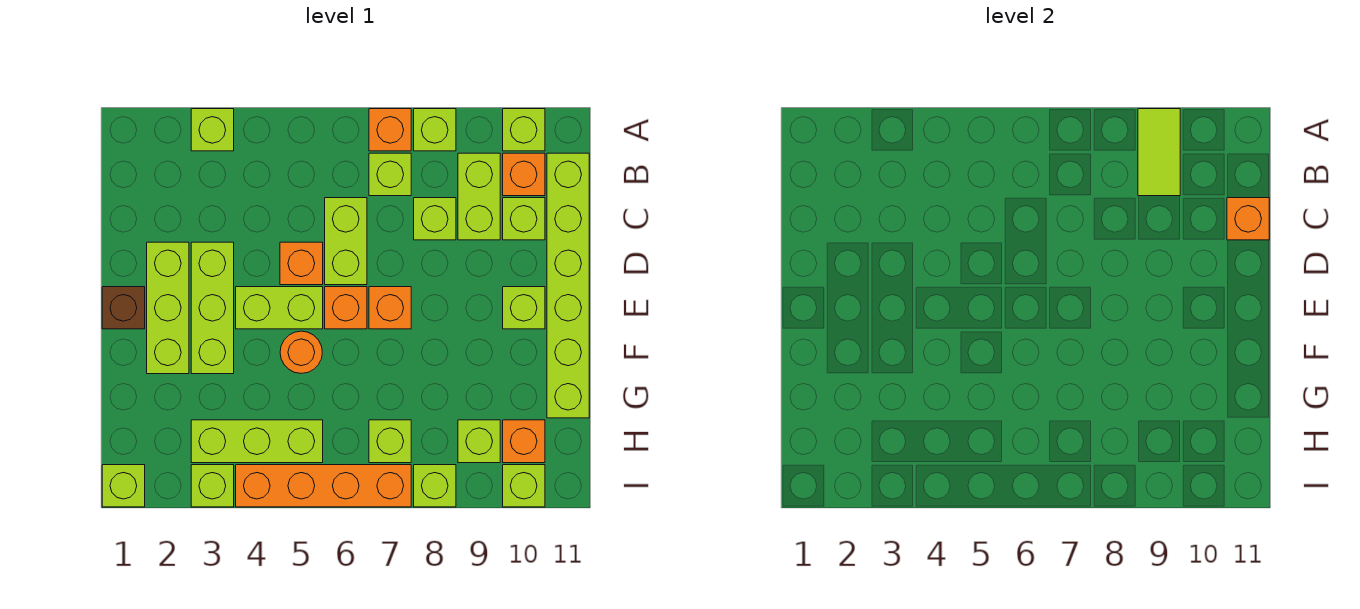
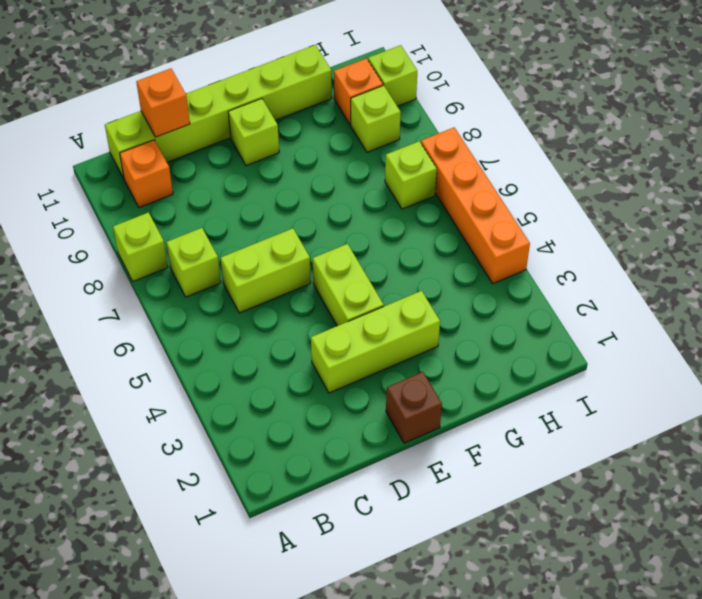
none -> lime brick A3 level 1
none -> orange brick A7 level 1
none -> lime brick A10 level 1
none -> lime brick B9:C9 level 1

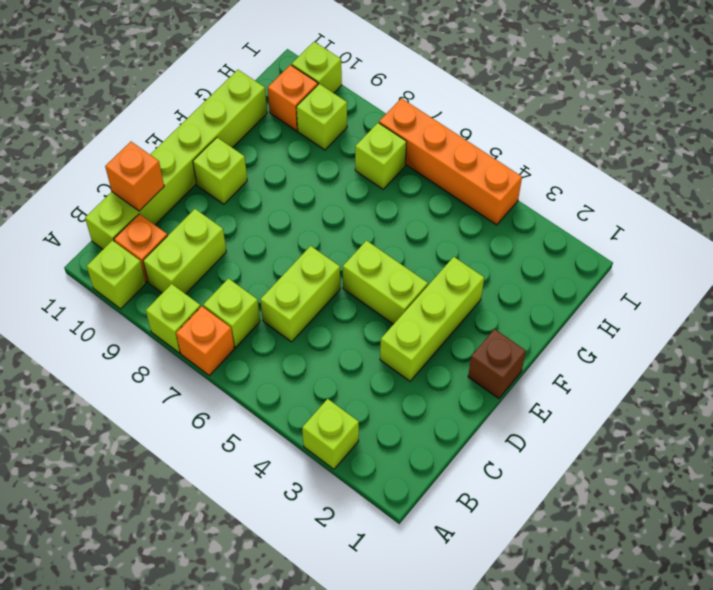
none -> lime brick C8 level 1
none -> lime brick C10 level 1
none -> lime brick D2:F2 level 1
none -> orange brick D5 level 1

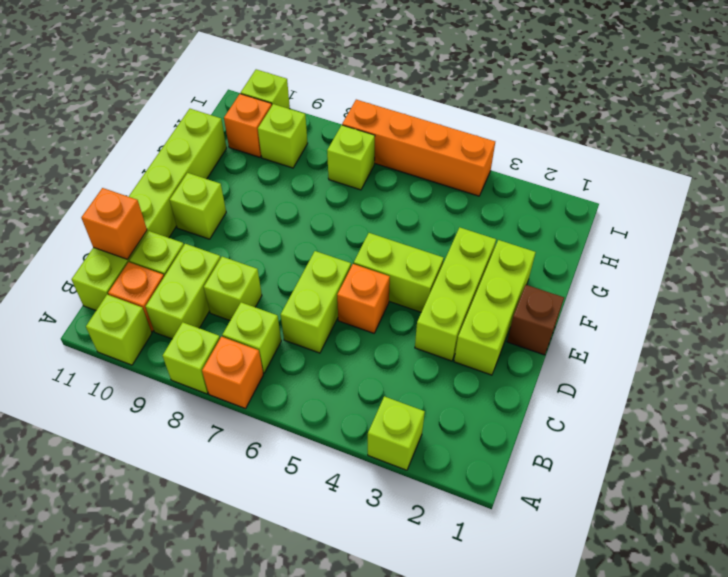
none -> orange brick E6 level 1
none -> orange brick E7 level 1
none -> orange round brick F5 level 1
none -> lime brick H3:H5 level 1

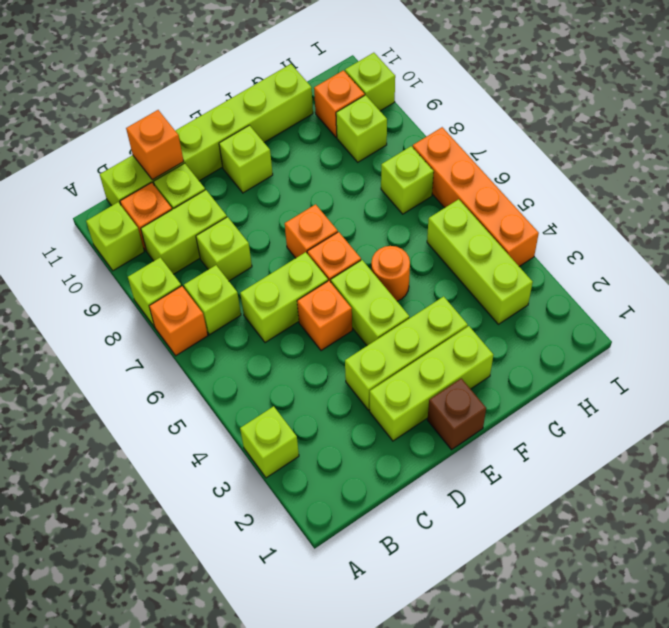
none -> lime brick I1 level 1
none -> lime brick I3 level 1
none -> lime brick I8 level 1
none -> lime tile A9:B9 level 2

